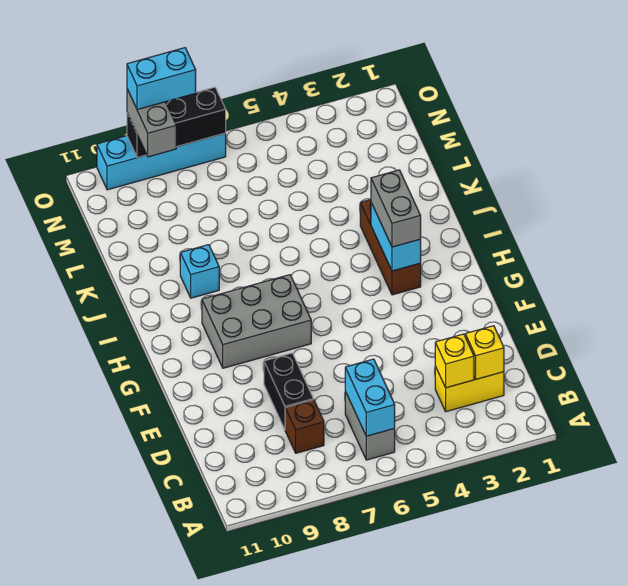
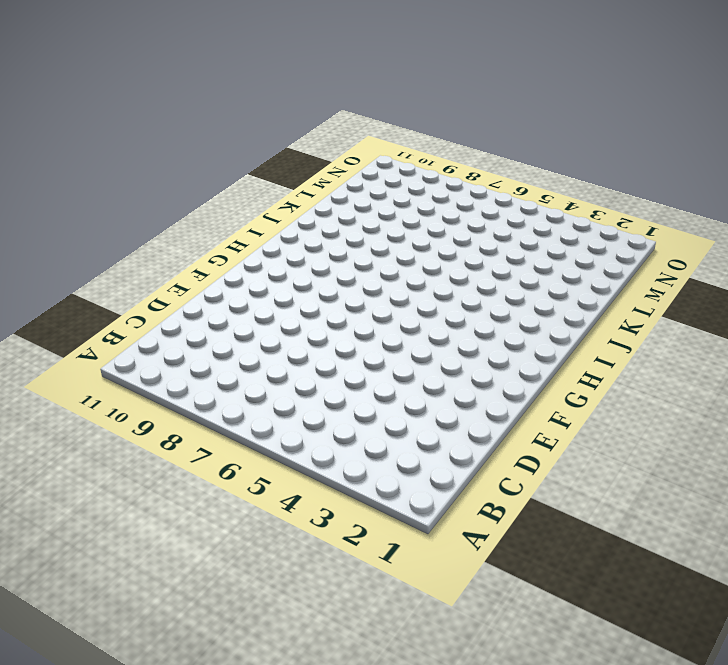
none -> grey brick B6:C6 level 1
none -> yellow brick C2:C3 level 1
none -> brown brick C8 level 1

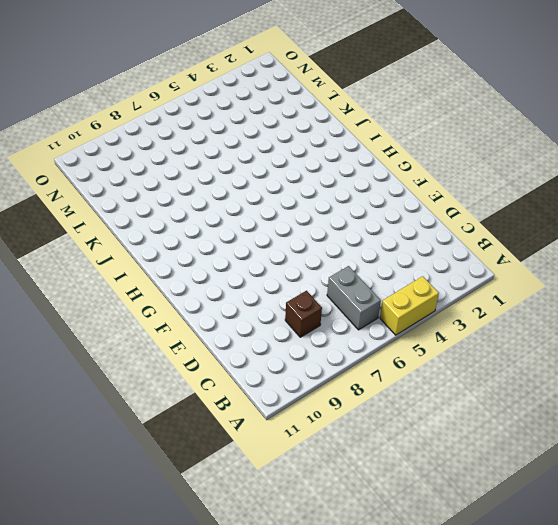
yellow brick A4:A5 level 1 -> yellow brick C2:C3 level 1
none -> black brick D8:E8 level 1
none -> grey brick G7:H9 level 1
none -> brown brick H3:J3 level 1

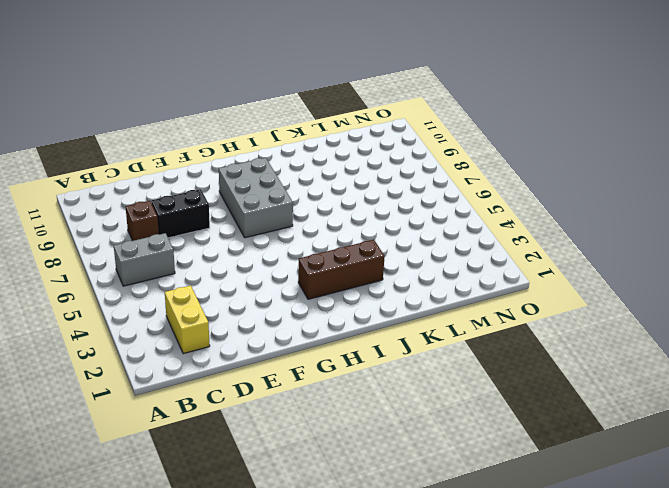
none -> cyan brick J9 level 1
none -> cyan brick O7:O10 level 1
none -> cyan brick B6:C6 level 2

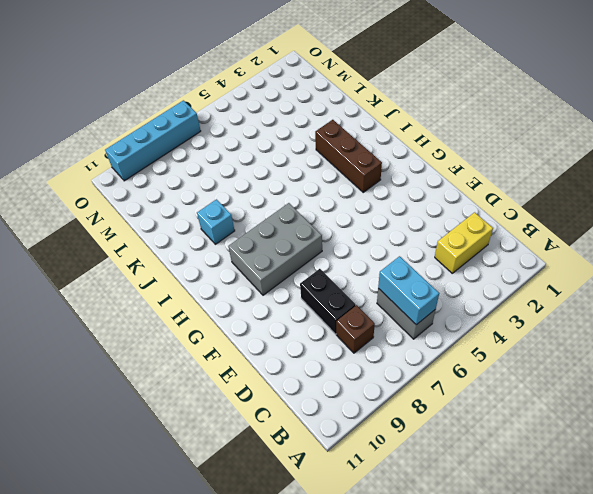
none -> yellow brick C2 level 2
none -> yellow brick C3 level 2
none -> cyan brick H3:I3 level 2

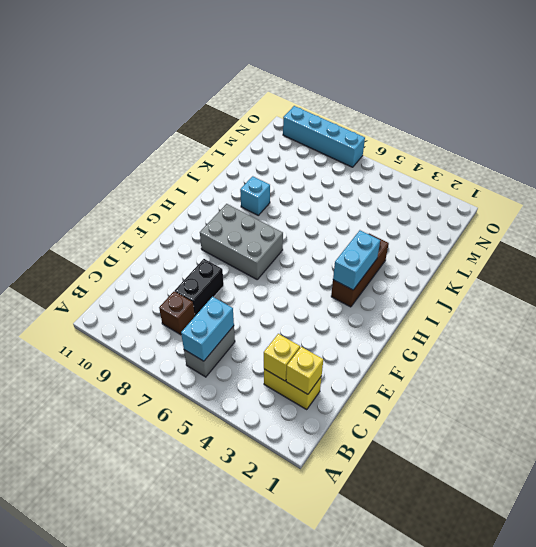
none -> black brick O7:O9 level 2
none -> grey brick H3:I3 level 3
none -> grey brick N9:O9 level 3

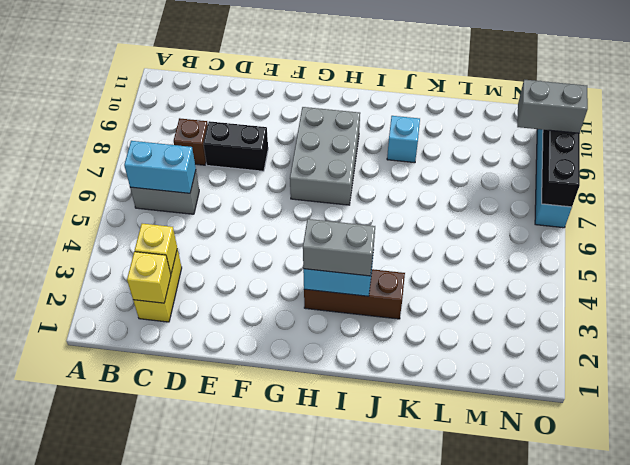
none -> cyan brick O8:O9 level 4

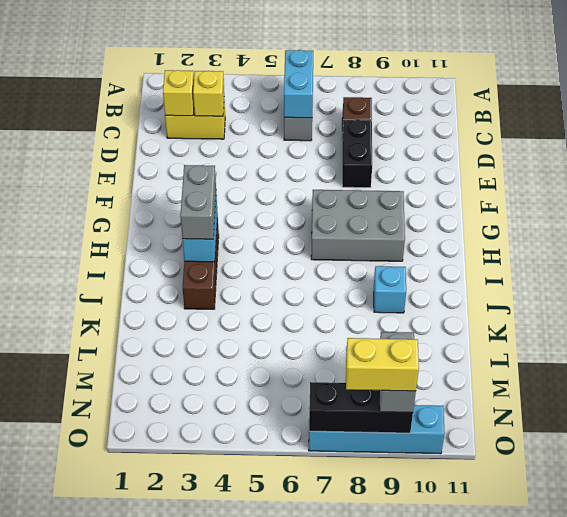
yellow brick O8:O9 level 4 -> cyan brick O8:O9 level 4

